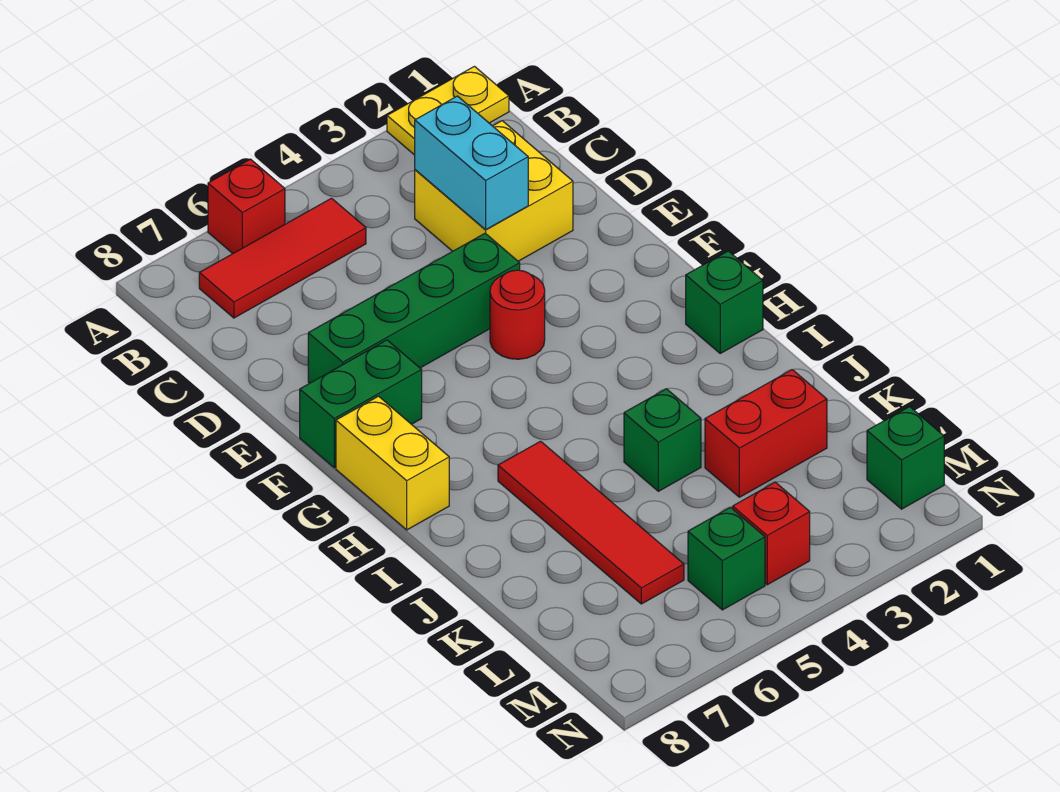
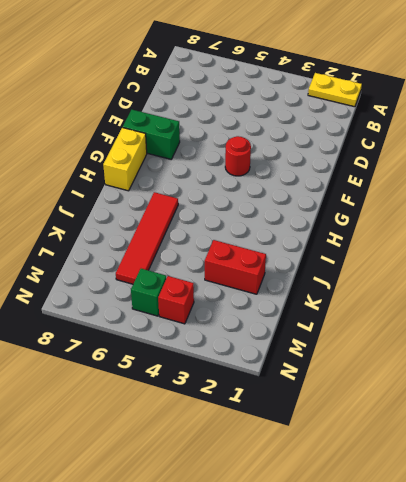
none -> red brick A6 level 1
none -> red tile B5:B7 level 1
none -> yellow brick C2:D3 level 1

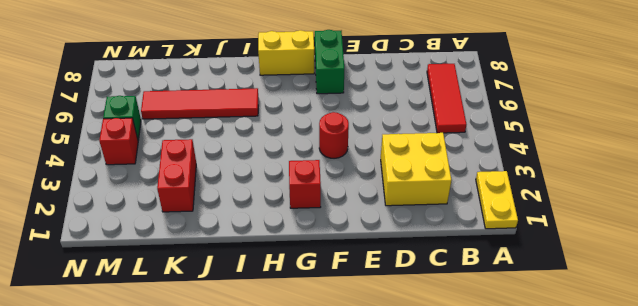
red brick G2 level 1 -> red brick A6 level 1
none -> green brick E4:E7 level 1
none -> green brick H1 level 1
none -> green brick J4 level 1

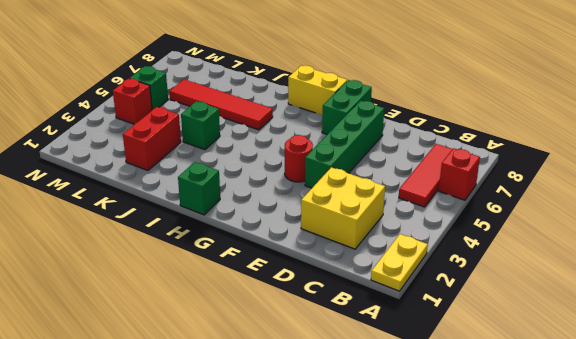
none -> green brick M1 level 1
none -> cyan brick C3:D3 level 2

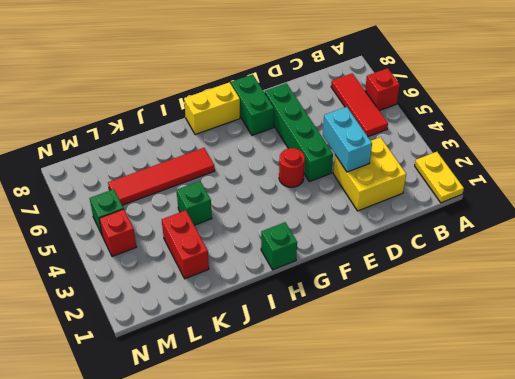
cyan brick D3:D4 level 2 -> cyan brick C3:D3 level 2
none -> green brick M1 level 1

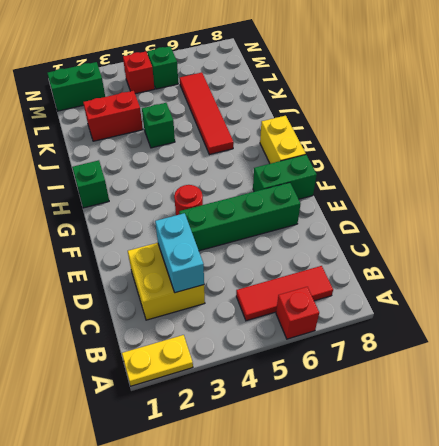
green brick M1:M2 level 1 -> green brick M1 level 1

